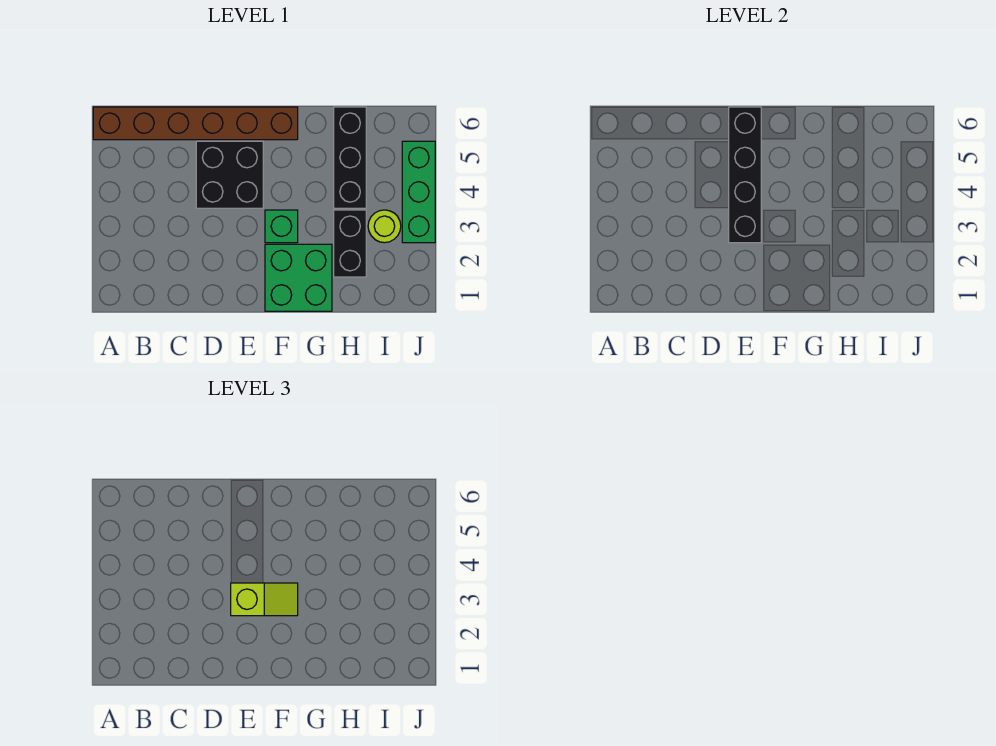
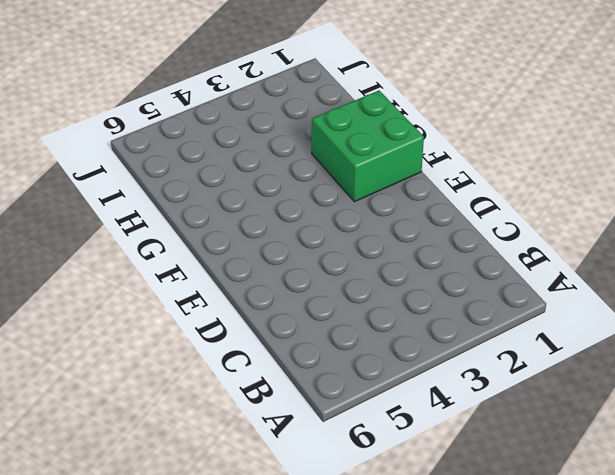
none -> brown brick A6:F6 level 1
none -> black brick D4:E5 level 1

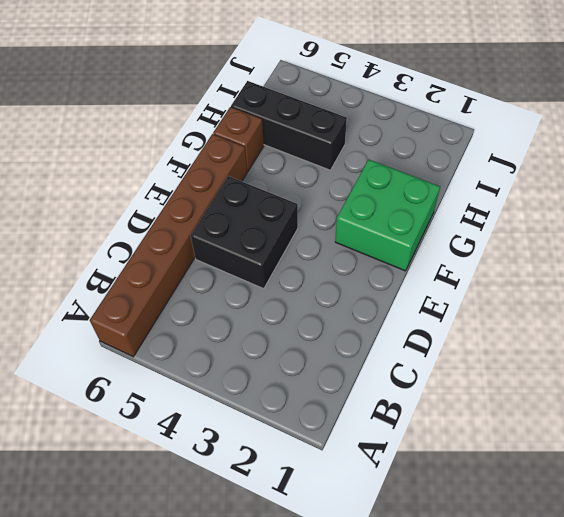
brown brick G6 level 1 -> none
none -> green brick F3 level 1
none -> black brick H2:H3 level 1

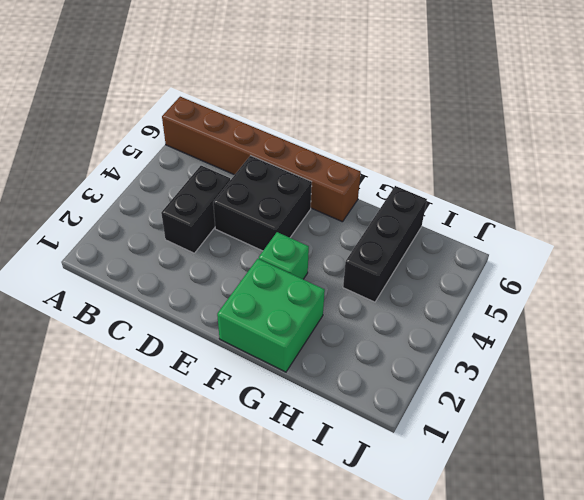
black brick C3:C4 level 1 -> black brick H2:H3 level 1
none -> lime round brick I3 level 1
none -> green brick J3:J5 level 1

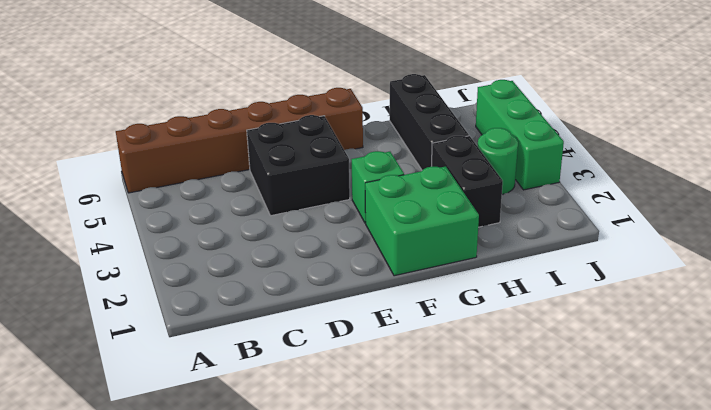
green round brick I3 level 1 -> lime round brick I3 level 1
none -> black brick E3:E6 level 2
none -> lime slope E3:F3 level 3 top E

